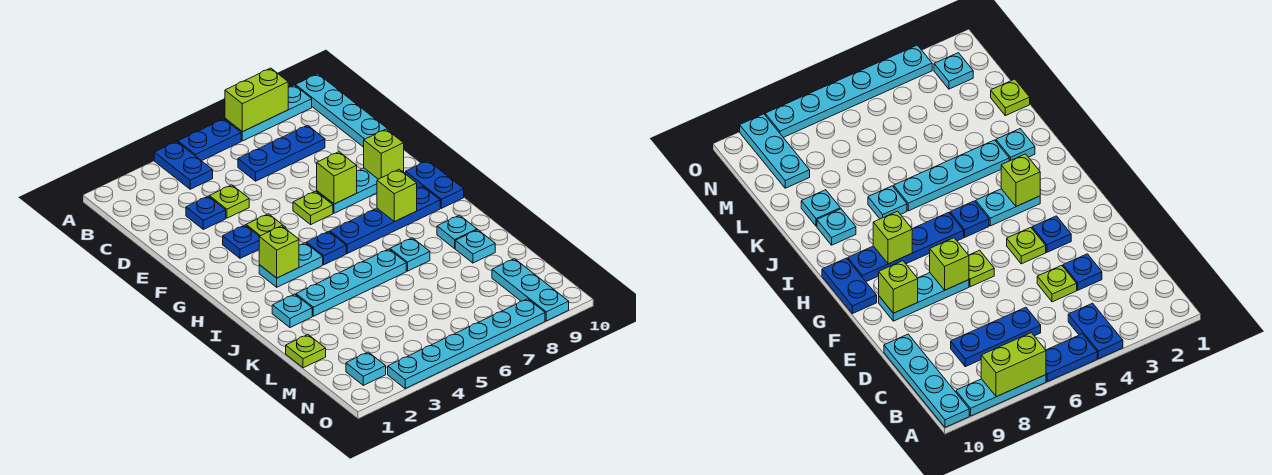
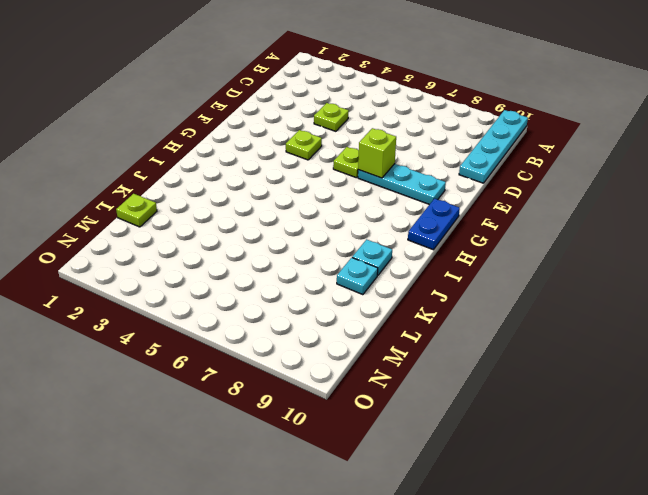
none -> blue plate A4:B4 level 1
none -> blue plate A5:A6 level 1
none -> cyan plate A7:A9 level 1

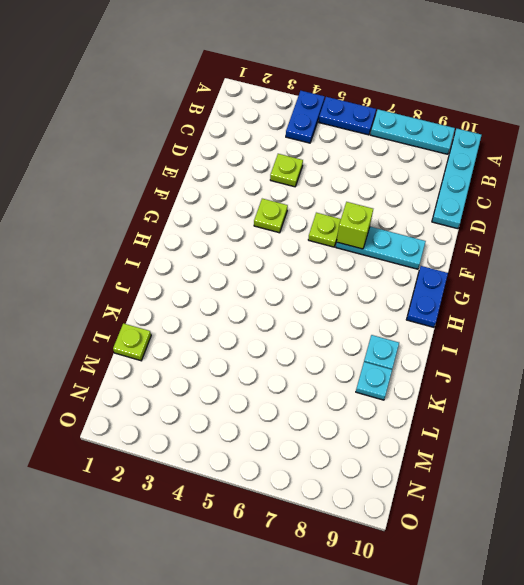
none -> blue plate C6:C8 level 1
none -> blue plate D3 level 1
none -> blue plate F3 level 1

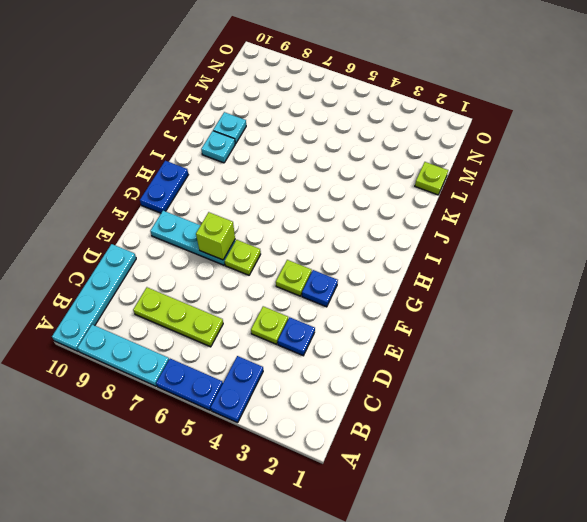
lime plate C6:C8 level 1 -> blue plate C6:C8 level 1
none -> cyan plate H3:H4 level 1
none -> blue plate H5 level 1
none -> blue plate H6:H9 level 1

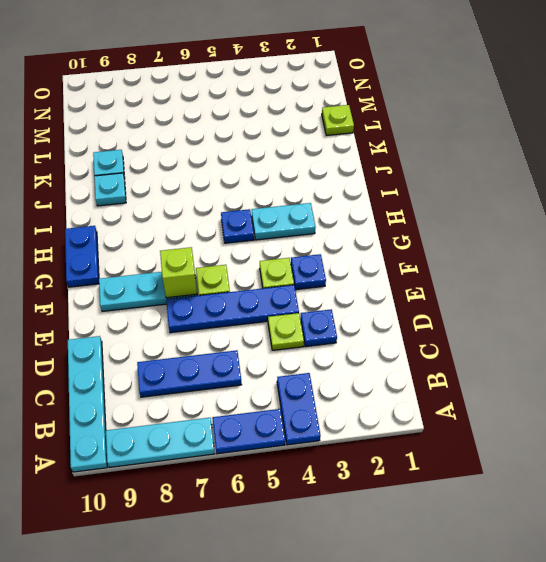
blue plate E4:E7 level 1 -> blue plate H6:H9 level 1
none -> cyan plate J2 level 1
none -> cyan plate J3:J6 level 1
none -> cyan plate J7 level 1

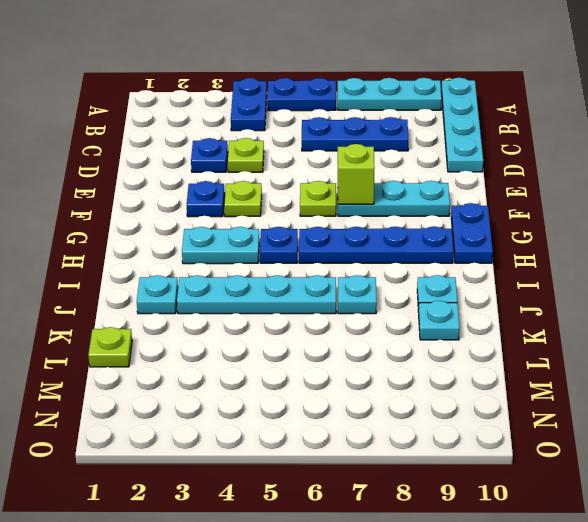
none -> cyan plate M9:O9 level 1
none -> cyan plate N2 level 1
none -> cyan plate O3:O8 level 1

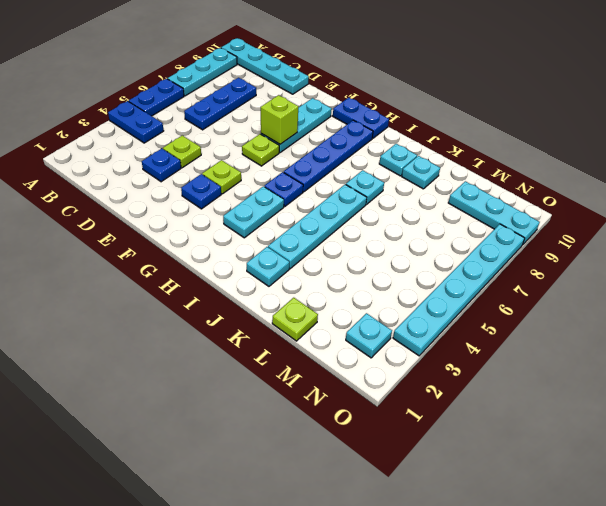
none -> lime brick A7:A8 level 2
none -> lime brick F9 level 2
none -> lime brick H3 level 2

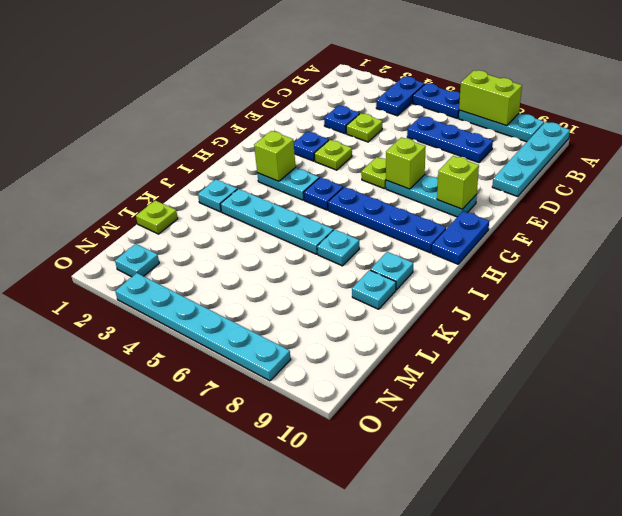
none -> cyan plate M9:O9 level 1
none -> lime brick H8 level 2

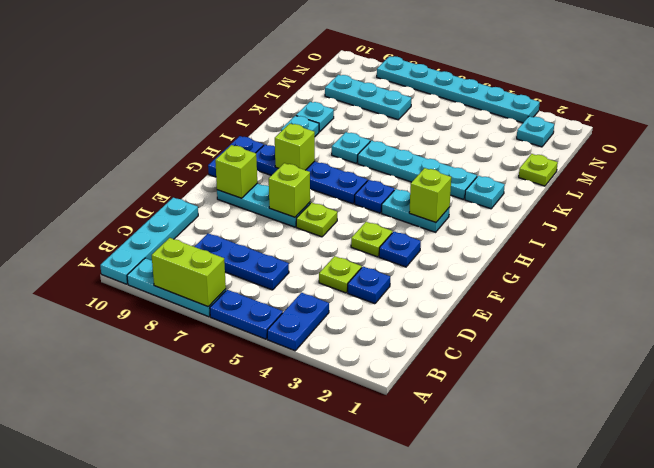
cyan plate M7:M9 level 1 -> cyan plate M9:O9 level 1

